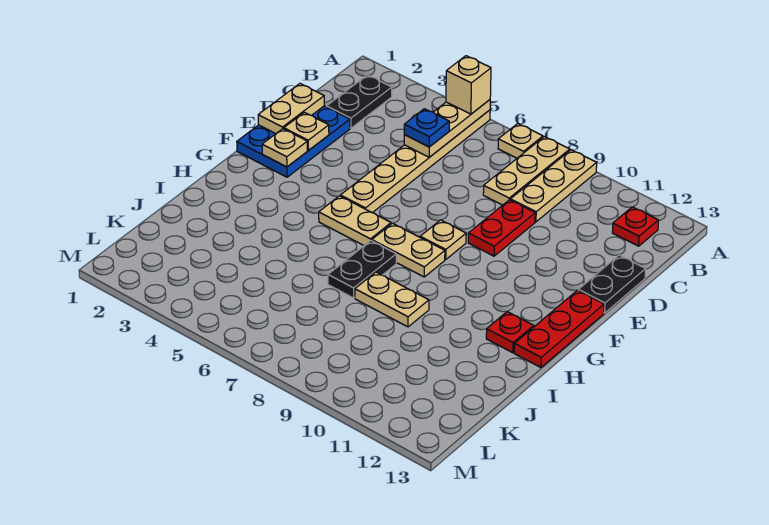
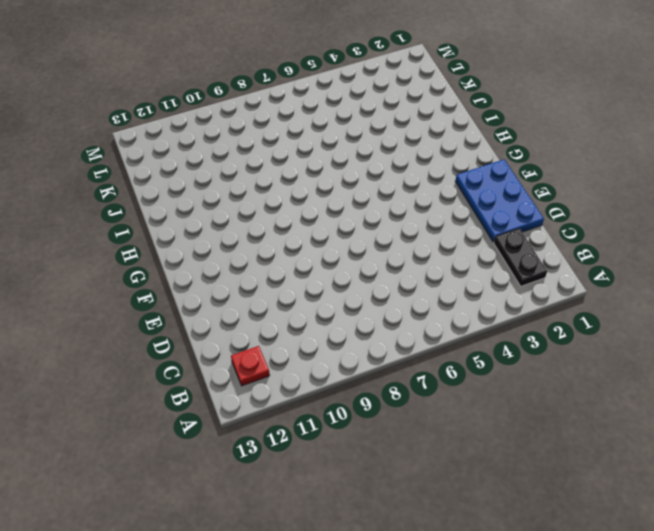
none -> tan plate A5:F5 level 1
none -> tan plate A7 level 1
none -> tan plate A8:C8 level 1

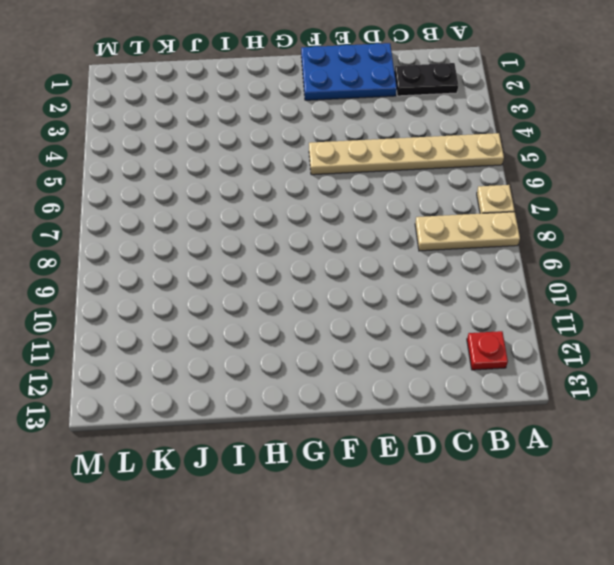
none -> tan plate A9:C9 level 1
none -> red plate D9:E9 level 1
none -> black plate D13:E13 level 1

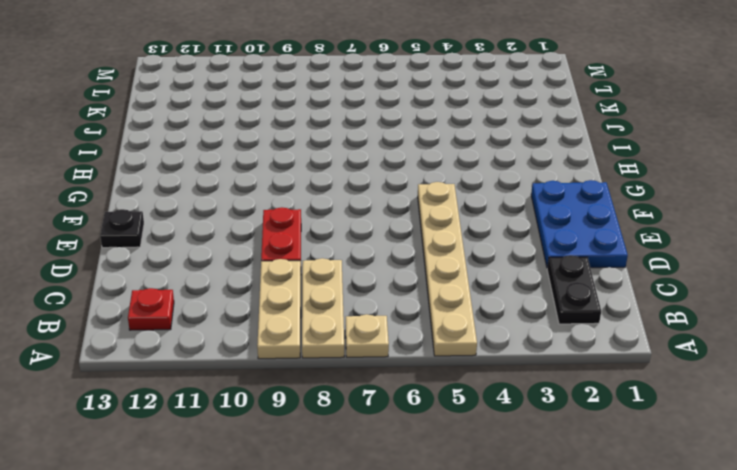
black plate E13 level 1 -> black plate D13:E13 level 1
none -> tan plate F8 level 1
none -> red plate F13:H13 level 1
none -> tan plate G5:G6 level 1

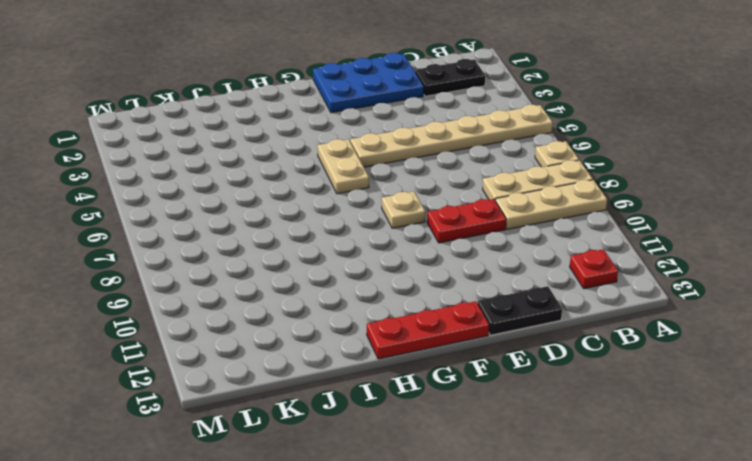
none -> tan plate G7:G8 level 1
none -> black plate H7:I7 level 1
none -> red plate H12 level 1

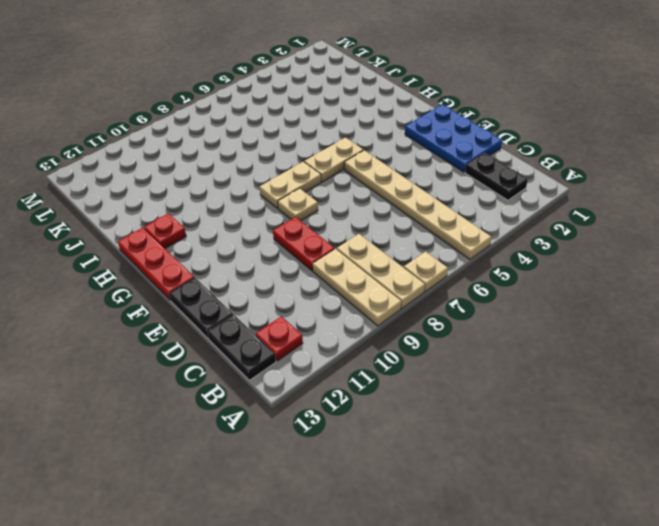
black plate B13:C13 level 1 -> black plate H7:I7 level 1
none -> tan plate I8:I9 level 1
none -> tan plate A5:C5 level 2
none -> tan plate D1:E1 level 2

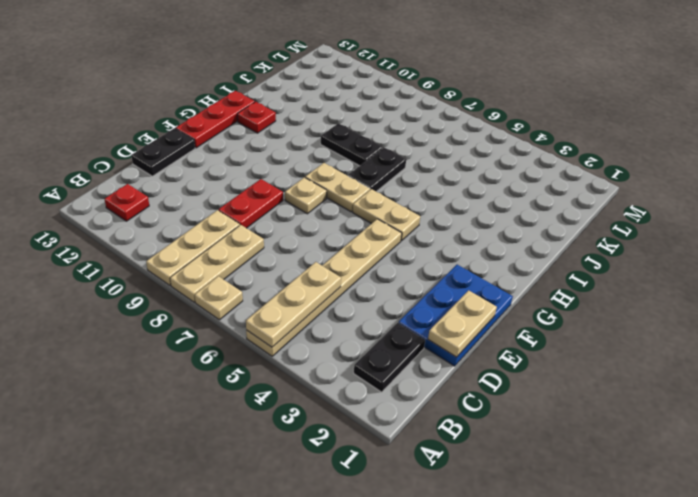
black plate I8:I9 level 1 -> tan plate I8:I9 level 1
none -> tan plate E2 level 2
none -> tan plate F2 level 2
none -> tan brick A5 level 3

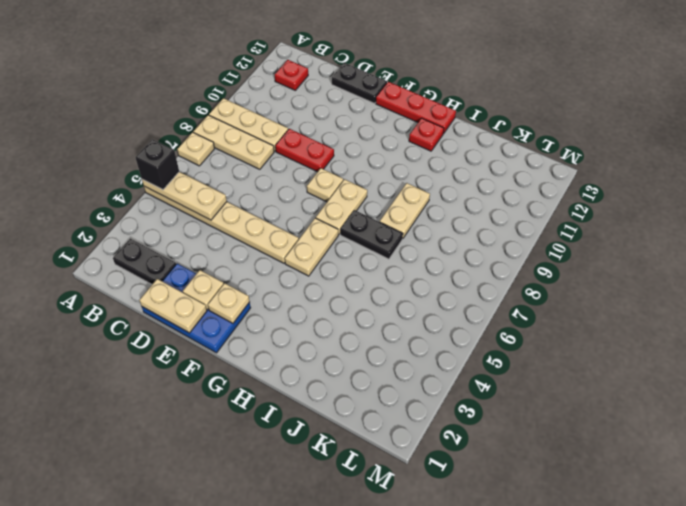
black brick A5 level 3 -> tan brick A5 level 3
none -> blue plate C5 level 3

